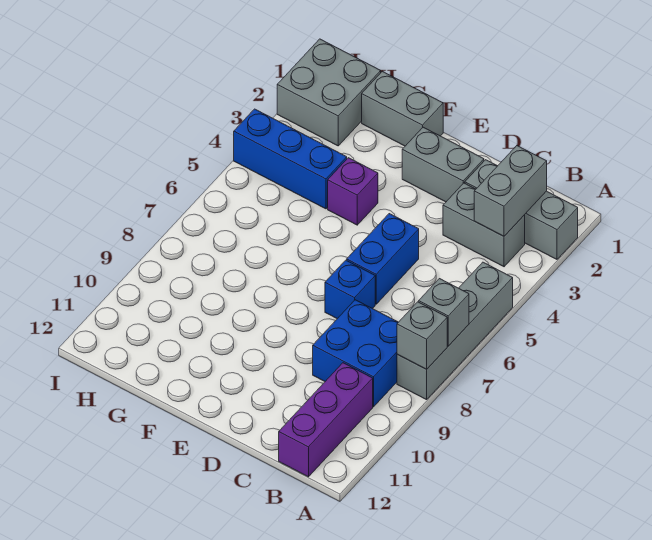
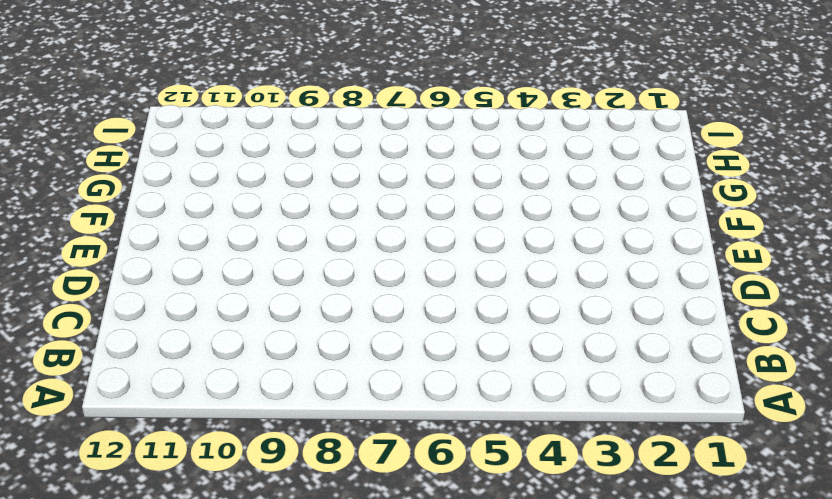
none -> grey brick A2:C2 level 1
none -> grey brick A5:A8 level 1
none -> grey brick B3:C3 level 1

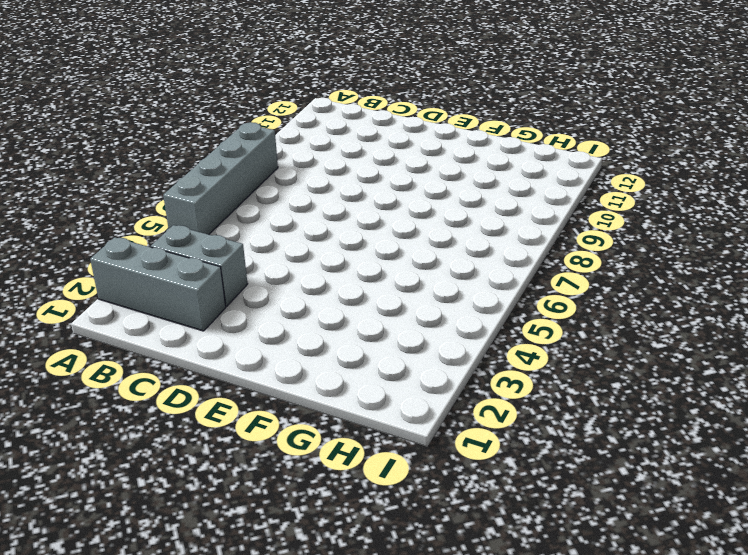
none -> blue brick B8:C9 level 1
none -> purple brick B10:B12 level 1
none -> grey brick D2:E2 level 1

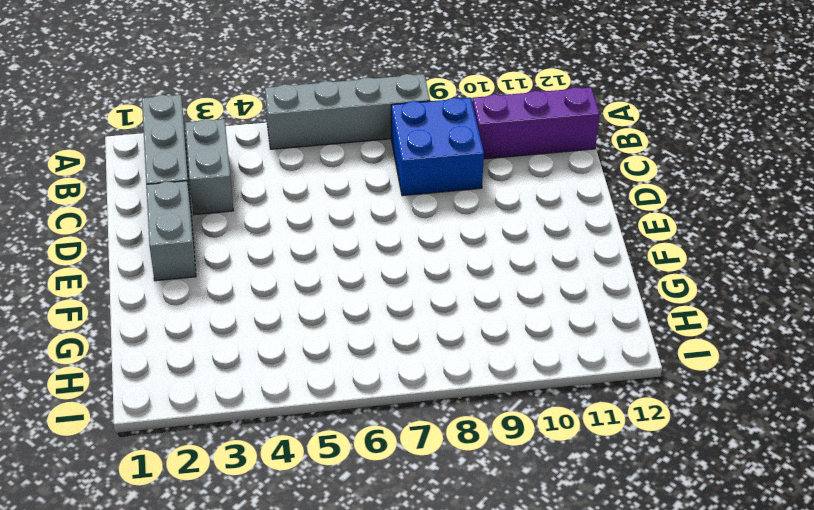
none -> blue brick D5:D6 level 1
none -> blue brick D7 level 1
none -> grey brick F1:G1 level 1

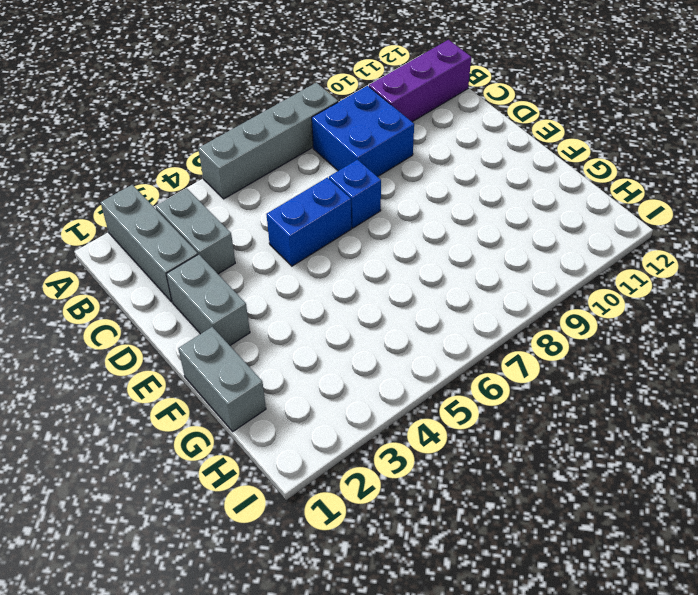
none -> purple brick F4 level 1
none -> blue brick G4:I4 level 1
none -> grey brick H1:I2 level 1

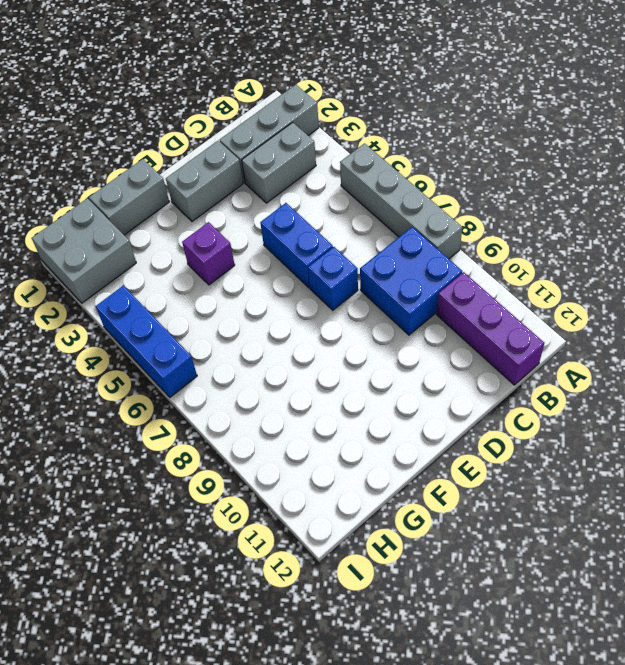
blue brick I4:I6 level 1 -> blue brick G4:I4 level 1
none -> grey brick A7 level 2
none -> grey brick A8 level 2
none -> grey brick B2:B3 level 2

